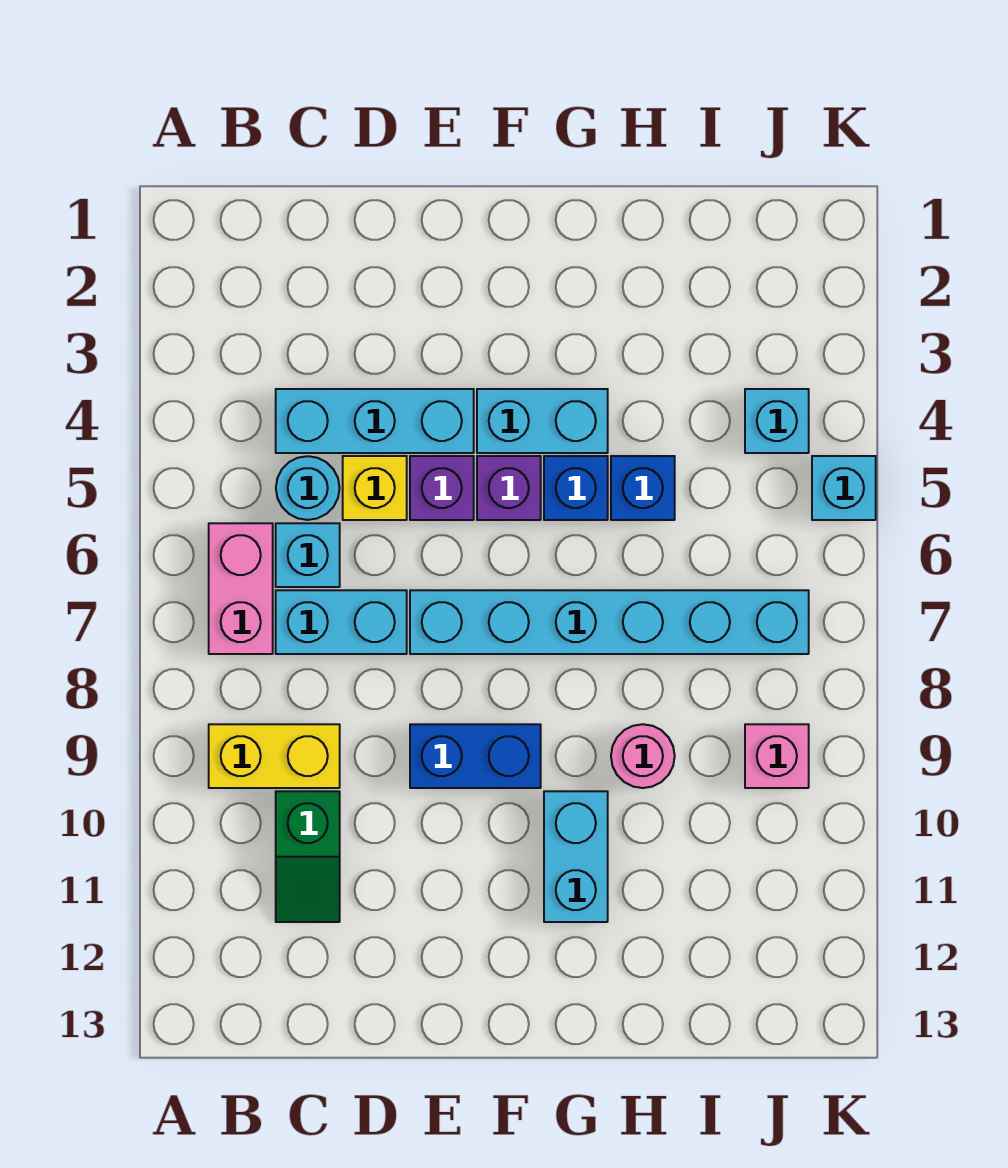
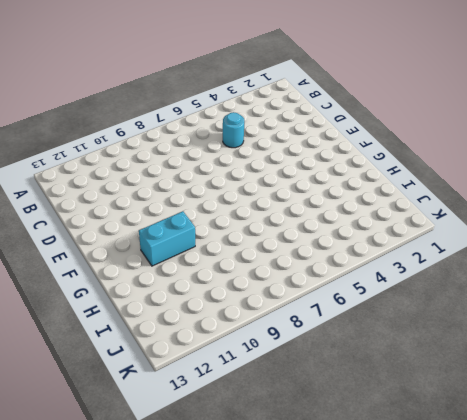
none -> pink brick B6:B7 level 1
none -> yellow brick B9:C9 level 1
none -> cyan brick C4:E4 level 1

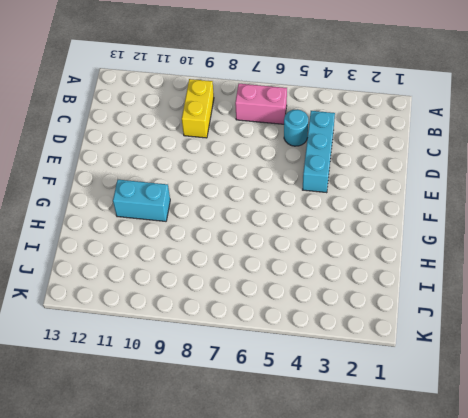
none -> cyan brick C6 level 1
none -> cyan brick C7:D7 level 1
none -> green slope C10:C11 level 1 top 10

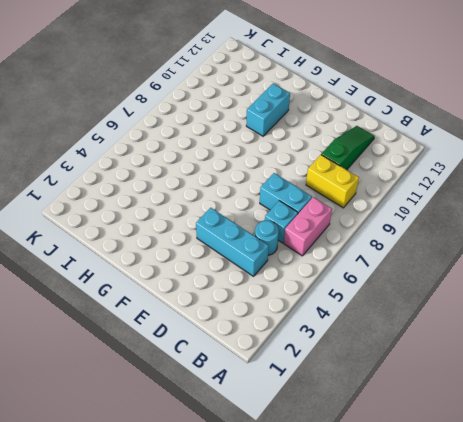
green slope C10:C12 level 1 top 10 -> green slope C10:C11 level 1 top 10
none -> yellow brick D5 level 1
none -> purple brick E5 level 1
none -> cyan brick E7:J7 level 1

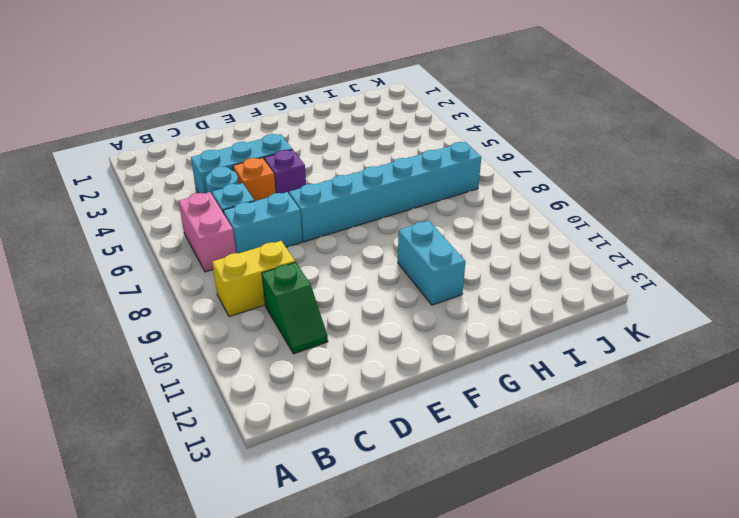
orange brick D5 level 1 -> yellow brick D5 level 1
none -> blue brick E9:F9 level 1
none -> cyan brick F4:G4 level 1
none -> purple brick F5 level 1

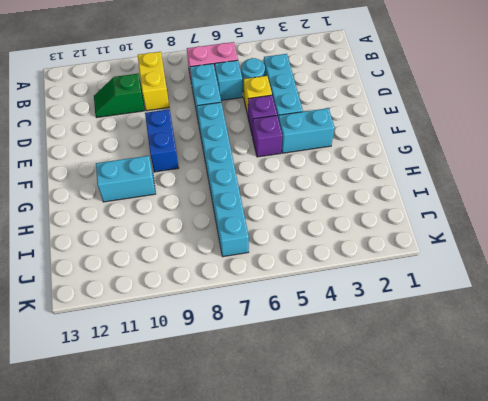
cyan brick F3:F4 level 1 -> cyan brick F4:G4 level 1
none -> blue brick G5 level 1
none -> blue brick H5 level 1
none -> pink round brick H9 level 1

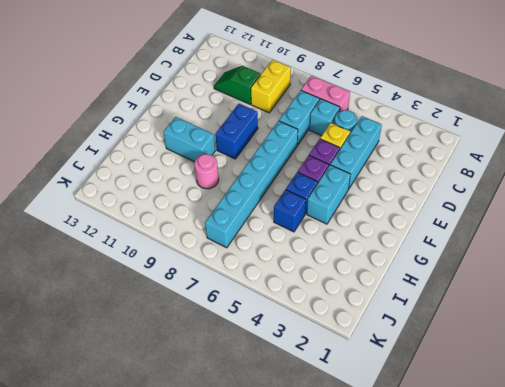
none -> cyan brick J4 level 1
none -> pink brick J9 level 1
none -> cyan brick K5 level 1

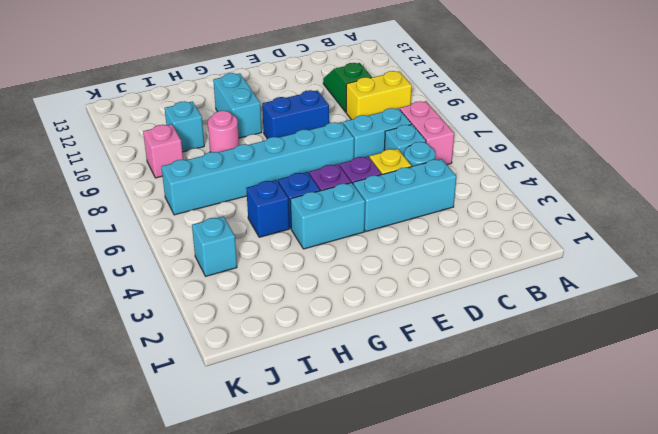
cyan brick I10 level 1 -> cyan brick K5 level 1

